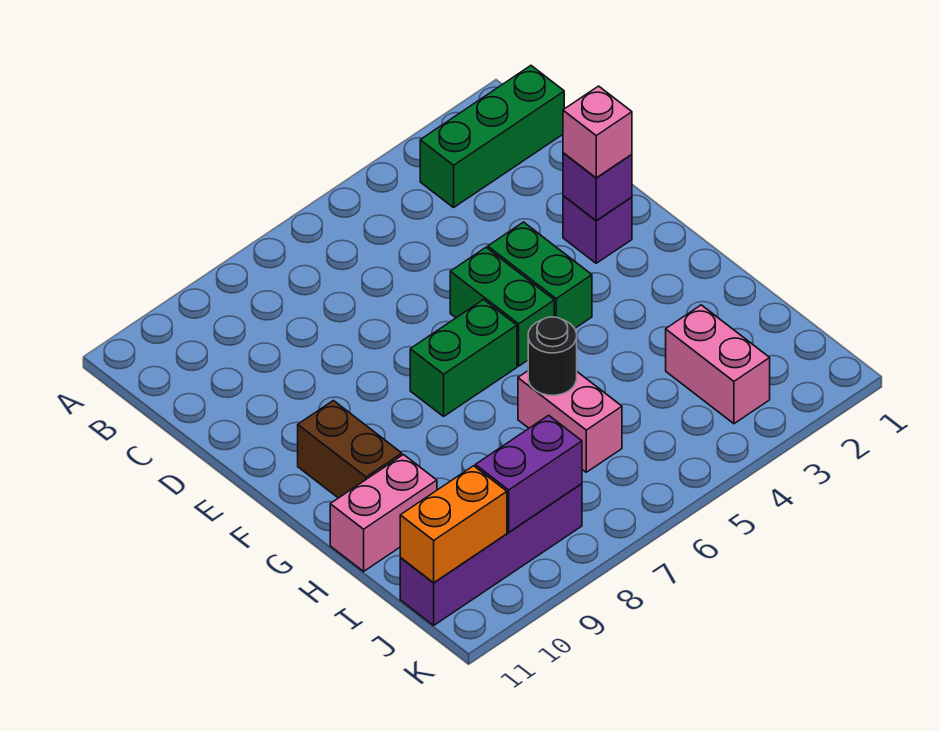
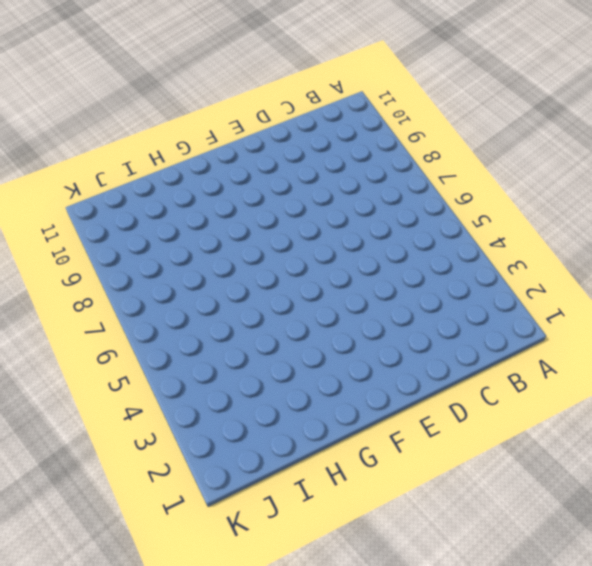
none -> green brick B1:B3 level 1
none -> purple brick E2 level 1
none -> green brick E4:F4 level 1

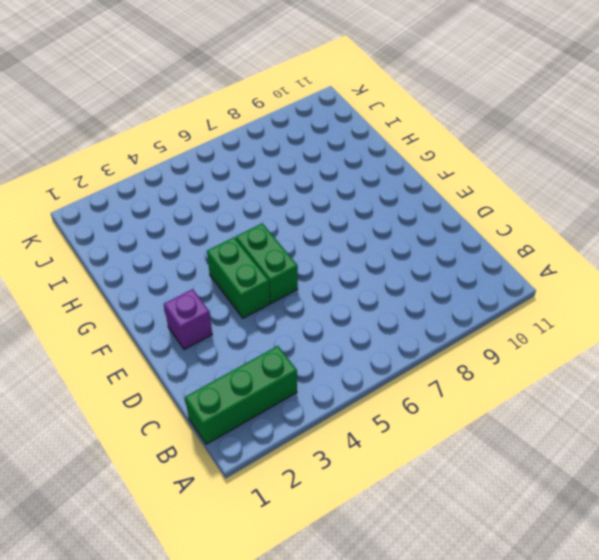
none -> green brick F6:F7 level 1
none -> brown brick F10:G10 level 1
none -> pink brick H6:I6 level 1

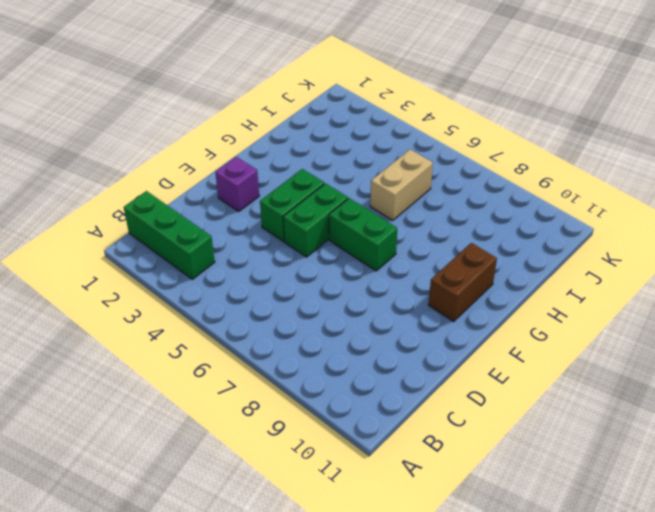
tan brick H6:I6 level 1 -> pink brick H6:I6 level 1
none -> pink brick H10:H11 level 1
none -> pink brick I3:J3 level 1
none -> purple brick J8:J11 level 1

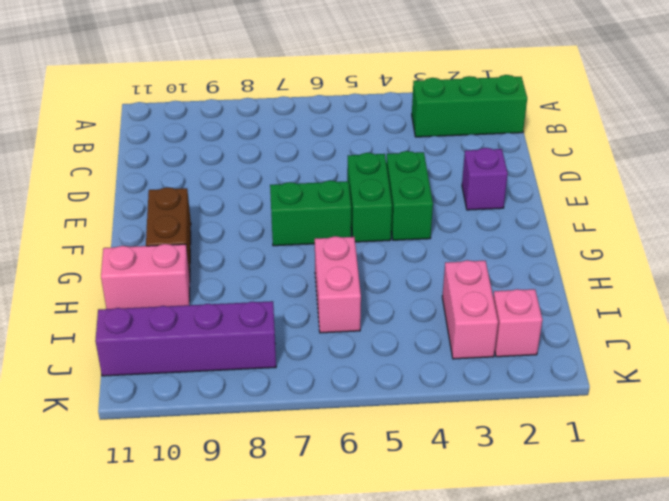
pink brick J2 level 1 -> pink brick E2 level 3
none -> purple brick E2 level 2
none -> black round brick H6 level 2
none -> purple brick J8:J9 level 2

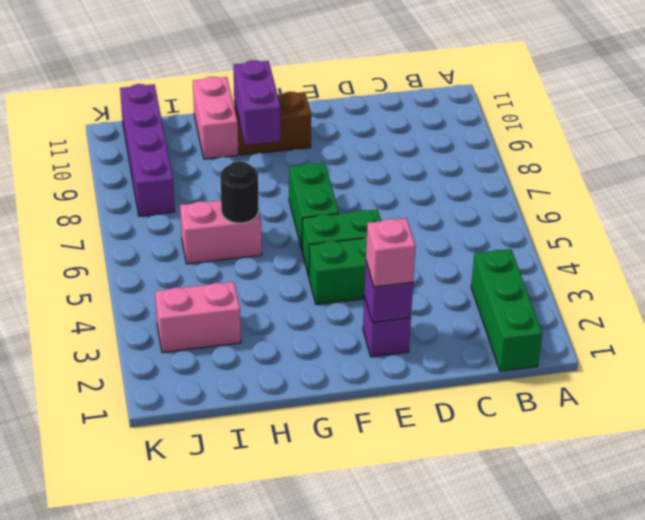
purple brick G9:G10 level 2 -> purple brick J8:J9 level 2
none -> orange brick J10:J11 level 2

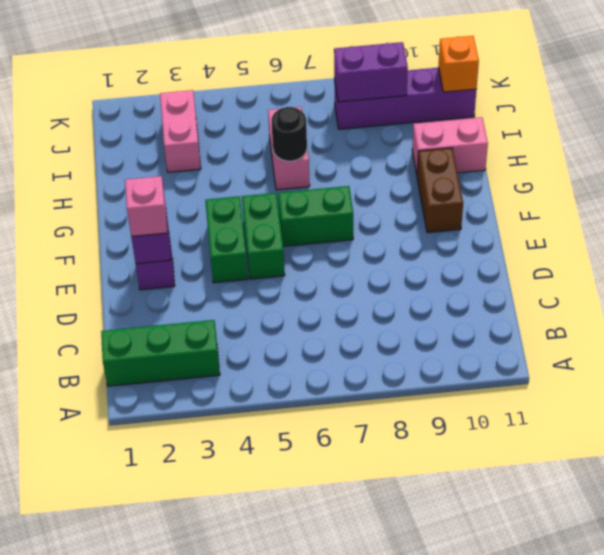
orange brick J11 level 2 -> orange brick J10:J11 level 2

